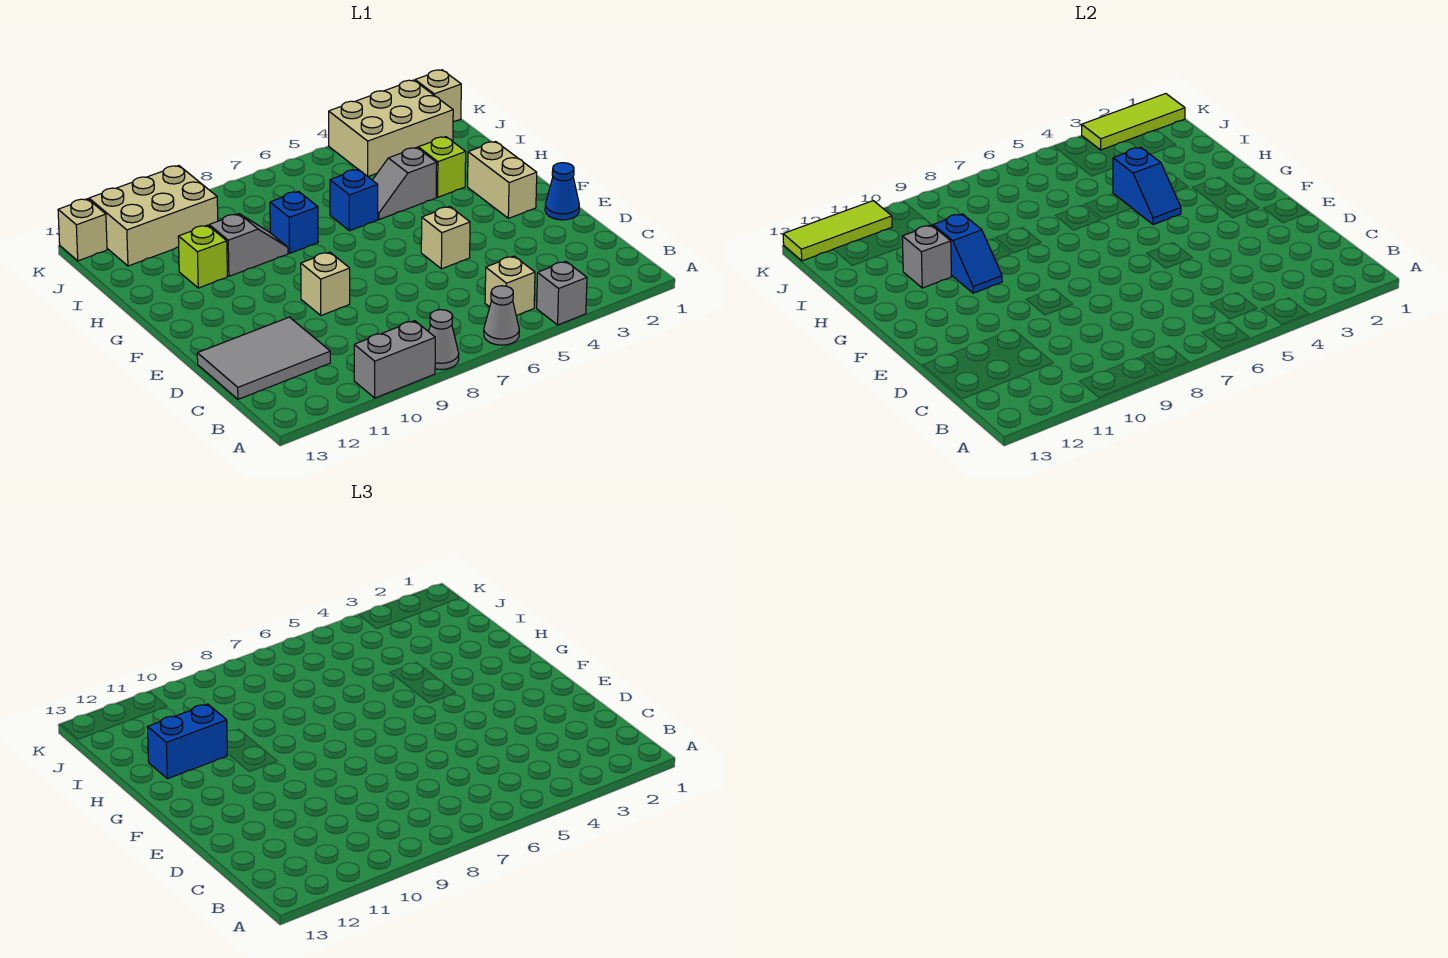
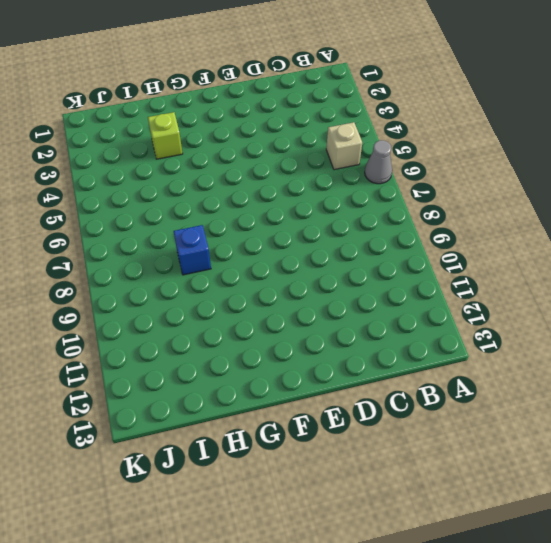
none -> grey brick A4 level 1
none -> grey cone A8 level 1
none -> grey brick A9:A10 level 1

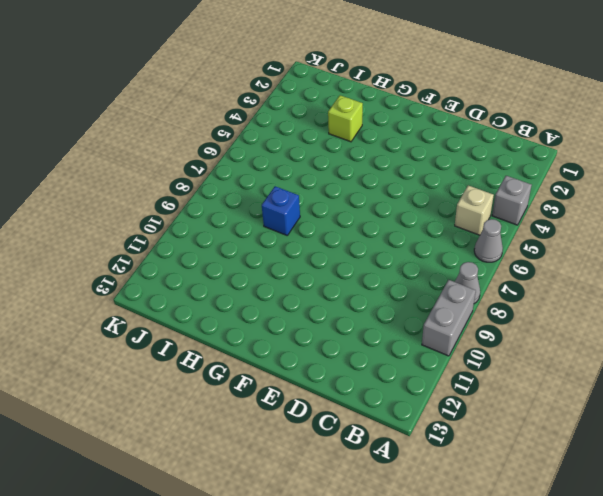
none -> grey tile C11:D13 level 1
none -> blue cone E1 level 1
none -> tan brick E5 level 1

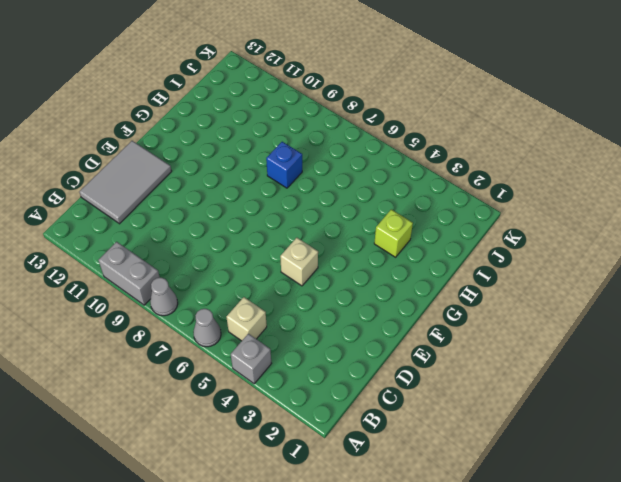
grey tile C12:E13 level 1 -> grey tile C11:D13 level 1
none -> blue cone E1 level 1
none -> tan brick E9 level 1
none -> tan brick F2:G2 level 1

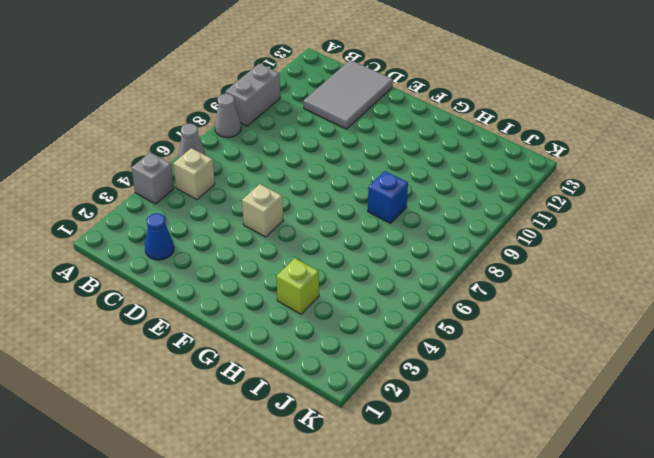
blue cone C2 level 1 -> blue cone E1 level 1
none -> tan brick E9 level 1
none -> tan brick F2:G2 level 1
none -> grey slope H4:H5 level 1 top 4

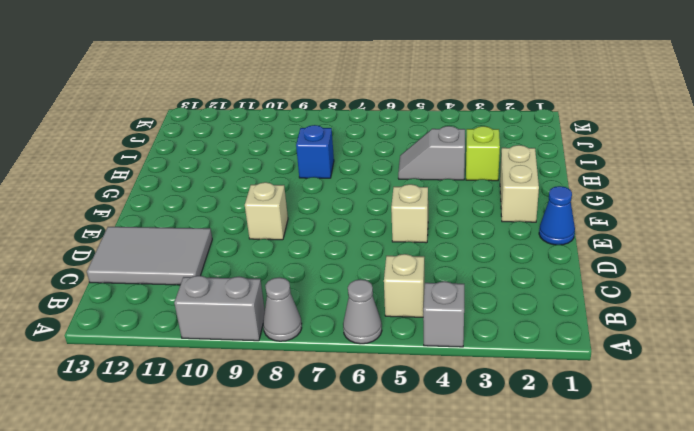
none -> blue brick H6 level 1
none -> grey slope H9:H10 level 1 top 10
none -> lime brick H11 level 1

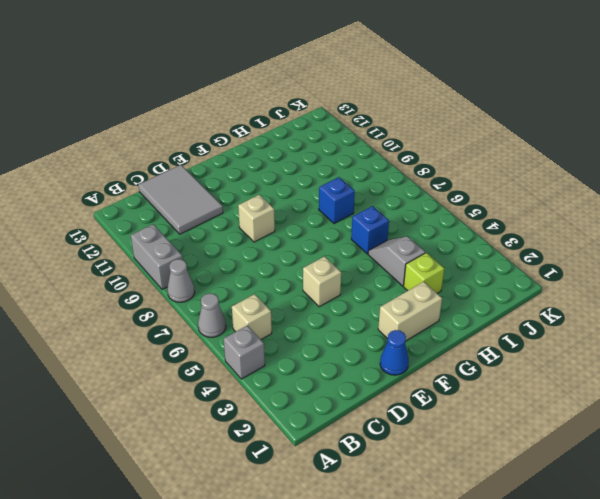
none -> grey slope H9:H10 level 1 top 10
none -> lime brick H11 level 1
none -> tan brick J2:K4 level 1

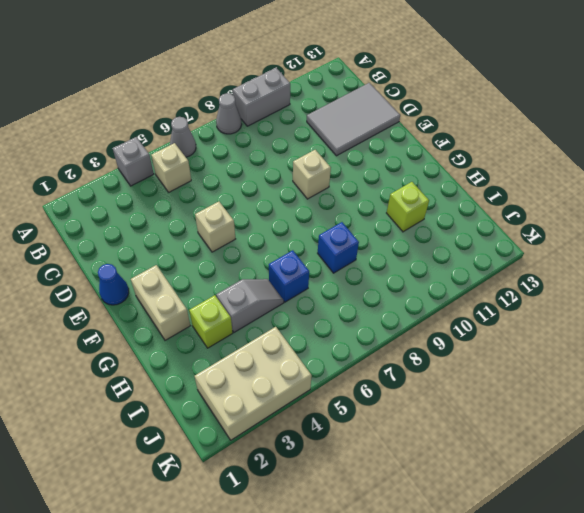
none -> grey slope H9:H10 level 1 top 10
none -> tan brick J10:K12 level 1
none -> tan brick K1 level 1

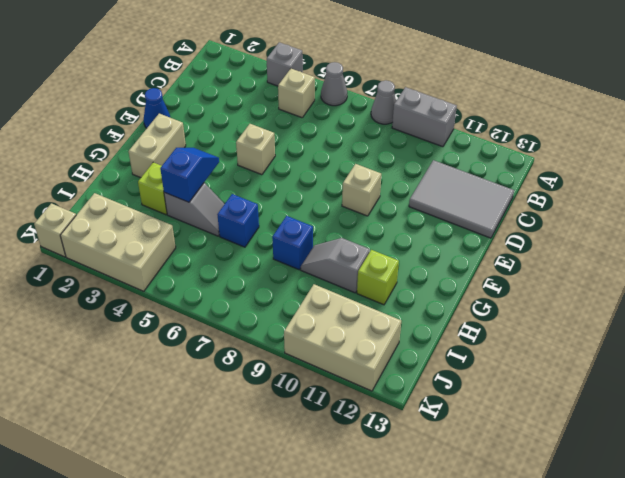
none -> tan brick K13 level 1
none -> blue slope G10:H10 level 2 top H
none -> grey brick H11 level 2

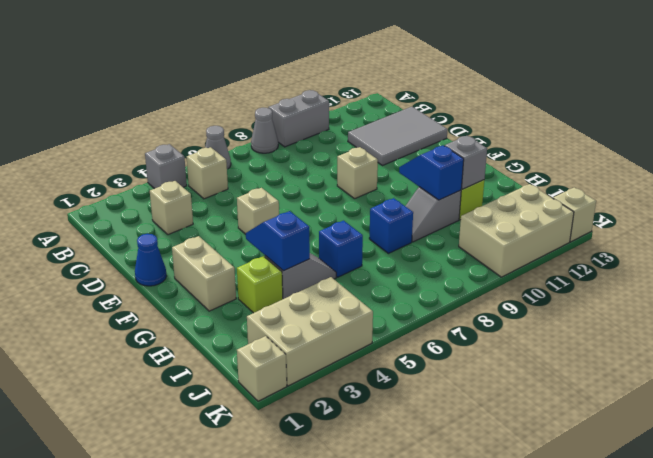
tan brick C3 level 1 -> none
none -> lime tile K1:K3 level 2
none -> lime tile K11:K13 level 2
none -> blue brick H11:H12 level 3

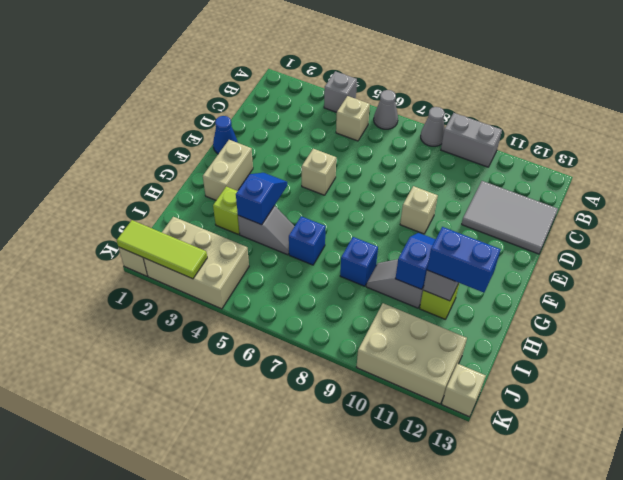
none -> lime tile K11:K13 level 2

